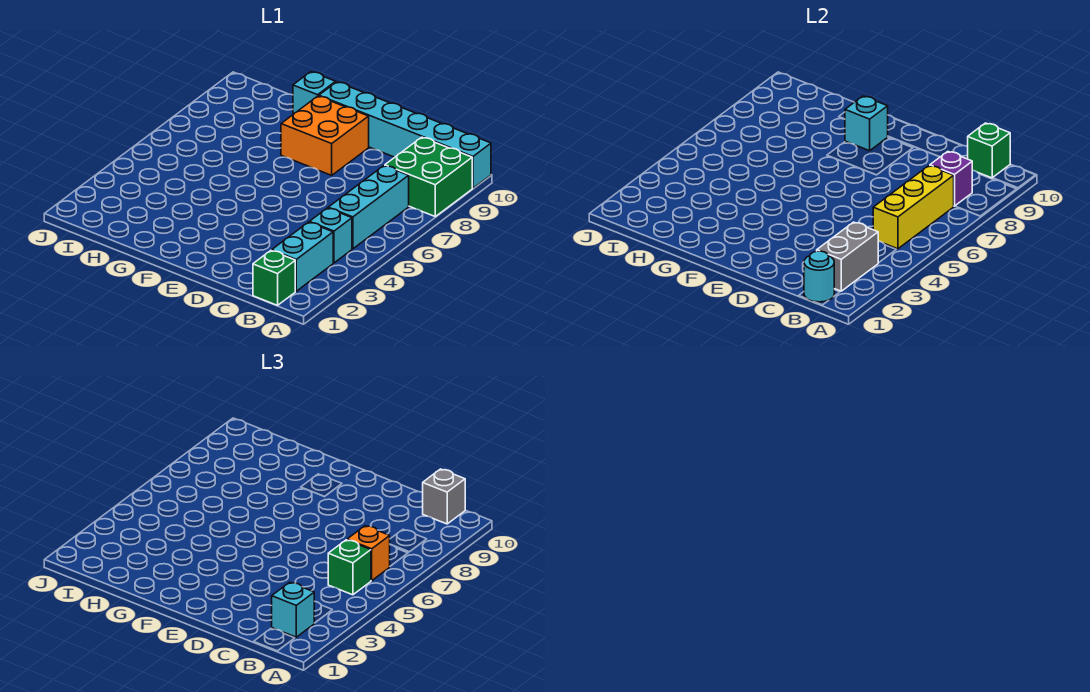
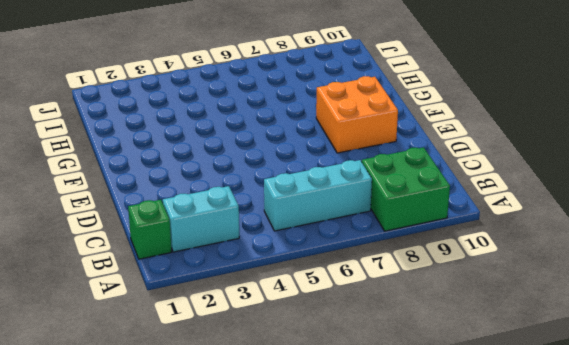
none -> cyan brick A10:F10 level 1
none -> cyan brick B4 level 1
none -> cyan brick G10 level 1

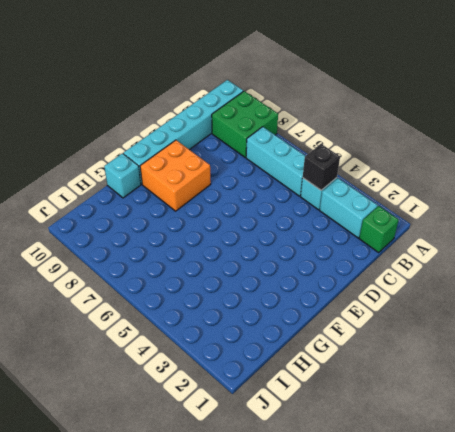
black brick B4 level 2 -> none
none -> cyan round brick B1 level 2
none -> grey brick B2:B3 level 2
none -> yellow brick B5:B7 level 2

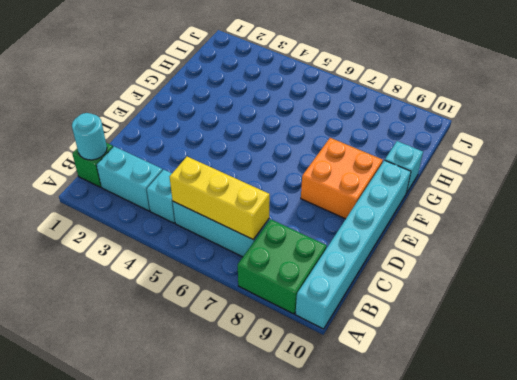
none -> grey brick B2:B3 level 2
none -> purple brick B8 level 2
none -> green brick B10 level 2

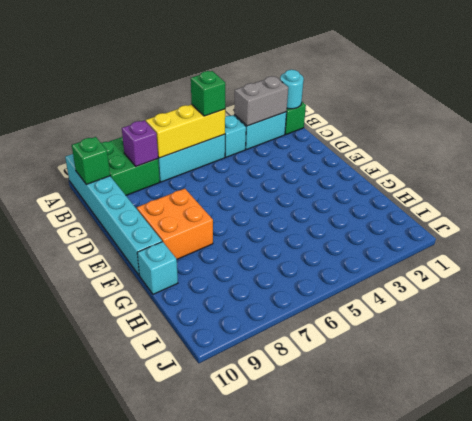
none -> cyan brick F9 level 2
none -> cyan brick B2 level 3
none -> orange brick B6 level 3

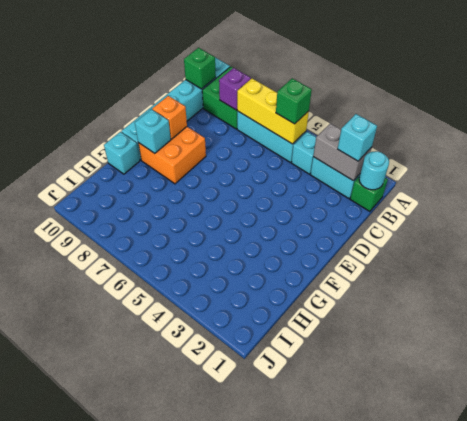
orange brick E9 level 2 -> orange brick B6 level 3
none -> grey brick B10 level 3

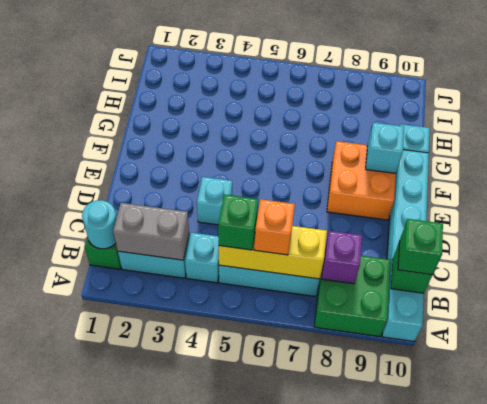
green brick B10 level 3 -> grey brick B10 level 3
cyan brick D4 level 1 -> cyan brick B2 level 3

